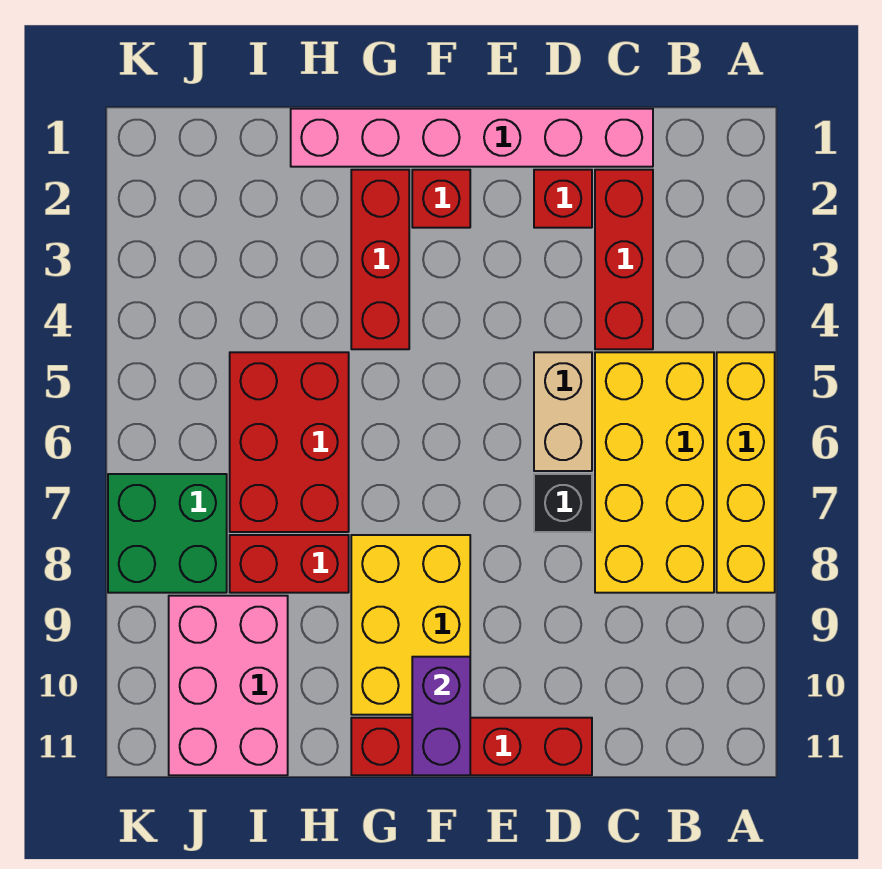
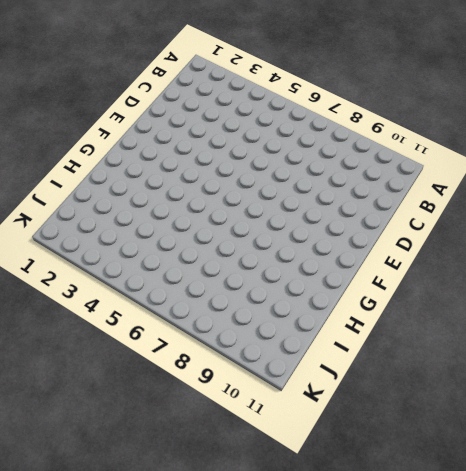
none -> yellow brick A5:A8 level 1
none -> yellow brick B5:C8 level 1
none -> pink brick C1:H1 level 1

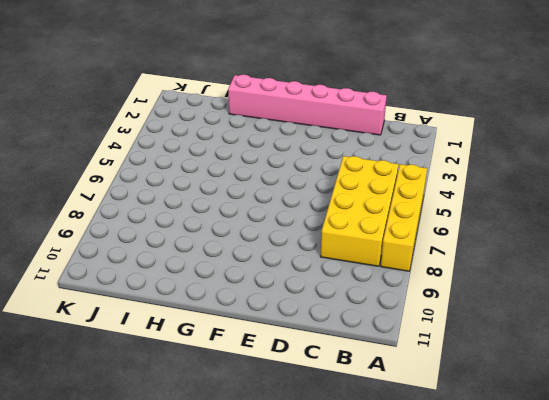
none -> red brick C2:C4 level 1
none -> red brick D2 level 1
none -> tan brick D5:D6 level 1

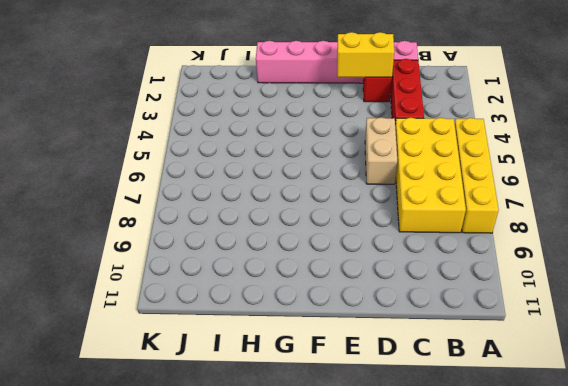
yellow brick D2:E2 level 2 -> none
none -> black brick D7 level 1
none -> red brick D11:G11 level 1
none -> red brick F2 level 1

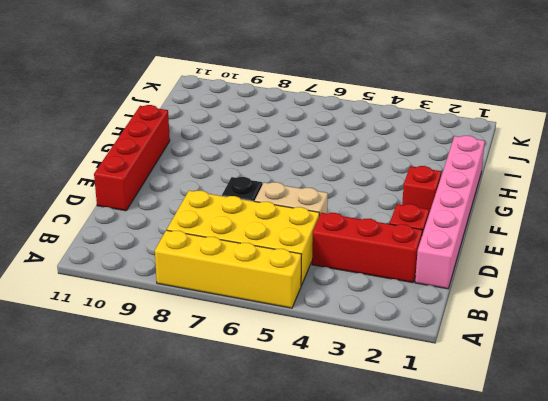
none -> yellow brick F8:G10 level 1
none -> red brick G2:G4 level 1
none -> red brick H5:I7 level 1

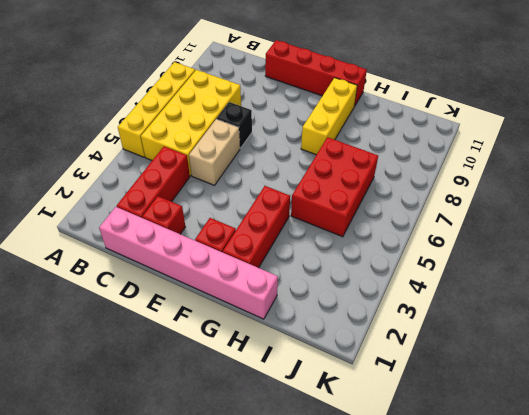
yellow brick G8:G10 level 1 -> yellow brick F8:G10 level 1
none -> red brick H8:I8 level 1
none -> pink brick I9:J11 level 1
none -> green brick J7:K8 level 1

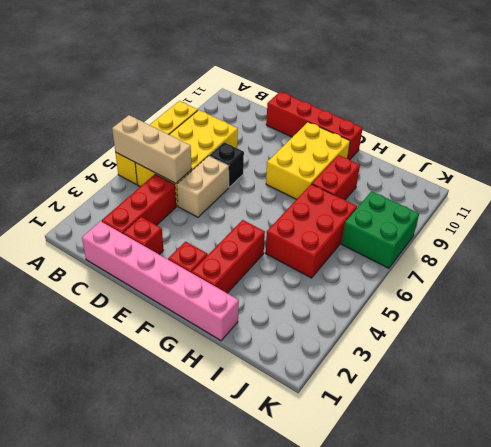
tan brick A5:C5 level 2 -> none
red brick H8:H9 level 1 -> red brick H8:I8 level 1
none -> pink brick I9:J11 level 1
none -> purple brick F10:F11 level 2

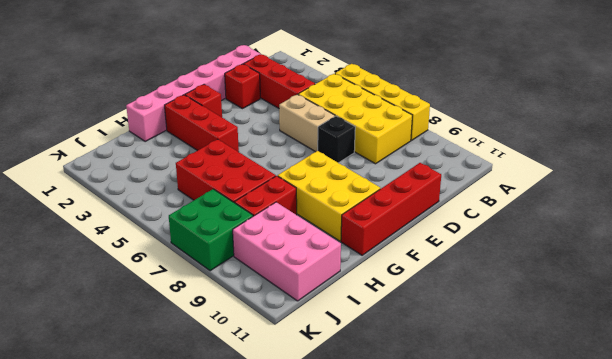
none -> purple brick F10:F11 level 2

